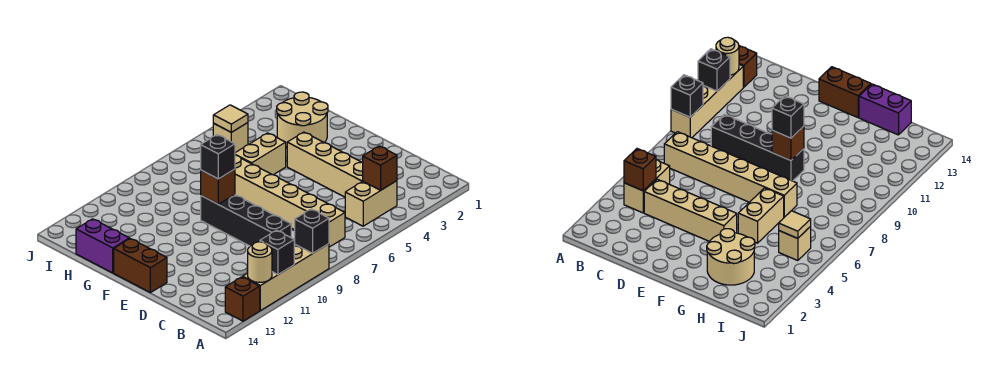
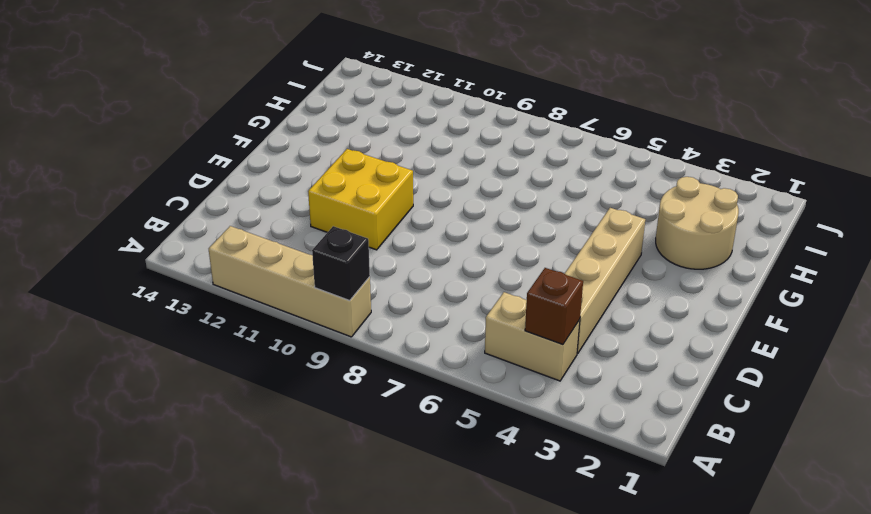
yellow brick D10:E11 level 1 -> none
none -> brown brick A13 level 1
none -> tan brick B7:G7 level 1
none -> black brick C9:F9 level 1

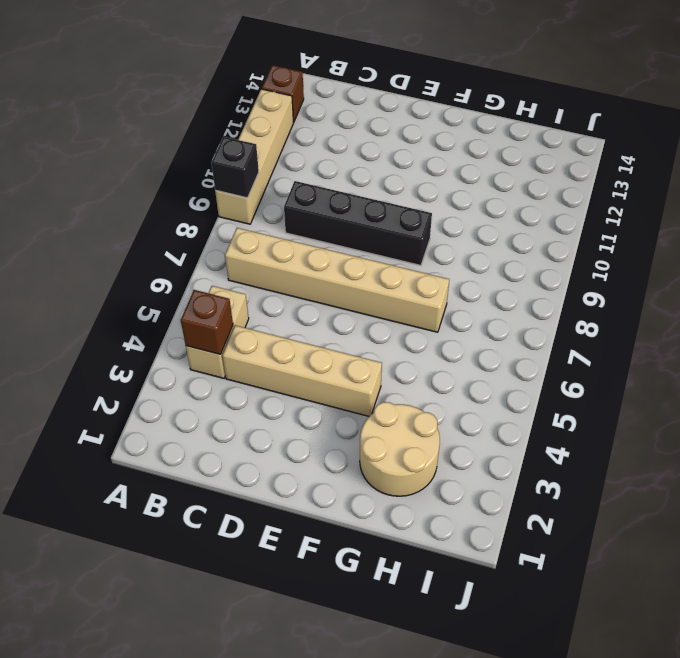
none -> brown brick E14:F14 level 1
none -> tan brick G5:G6 level 1
none -> purple brick G14:H14 level 1

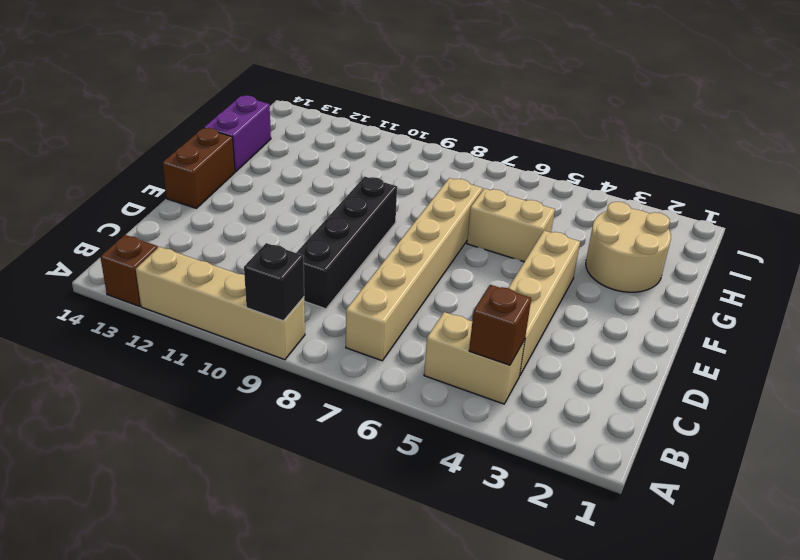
none -> tan brick I5 level 1
none -> black brick A11 level 2
none -> tan round brick A12 level 2

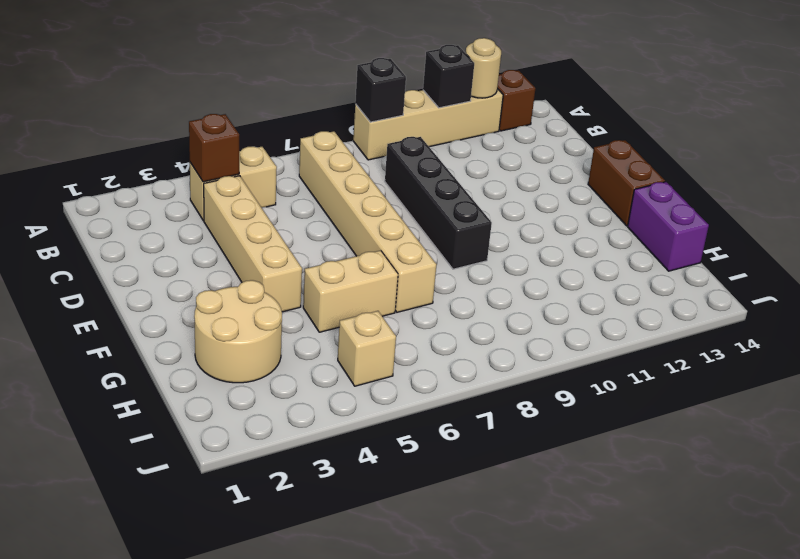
none -> brown brick F9 level 2
none -> tan tile I5 level 2
none -> black brick F9 level 3

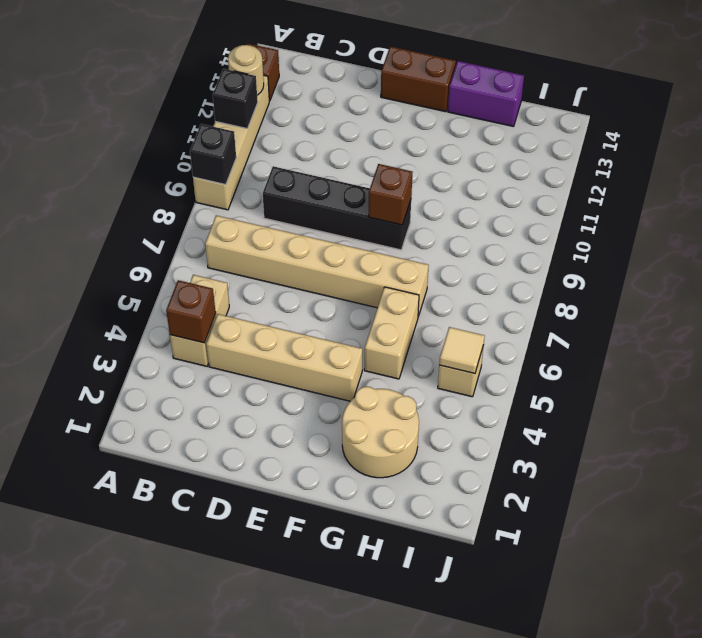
none -> black brick F9 level 3

